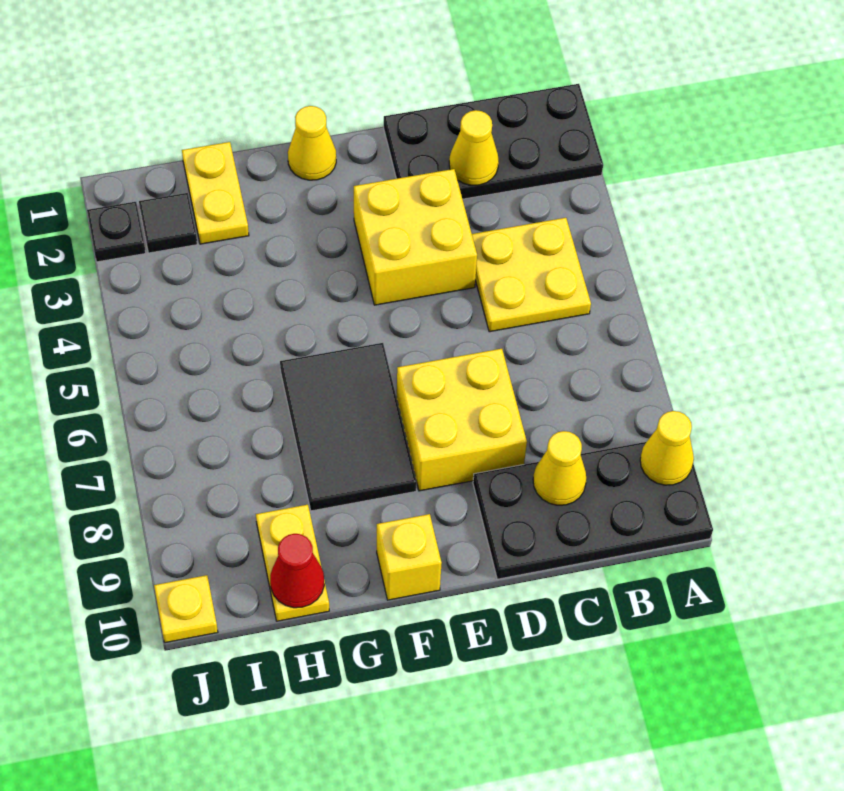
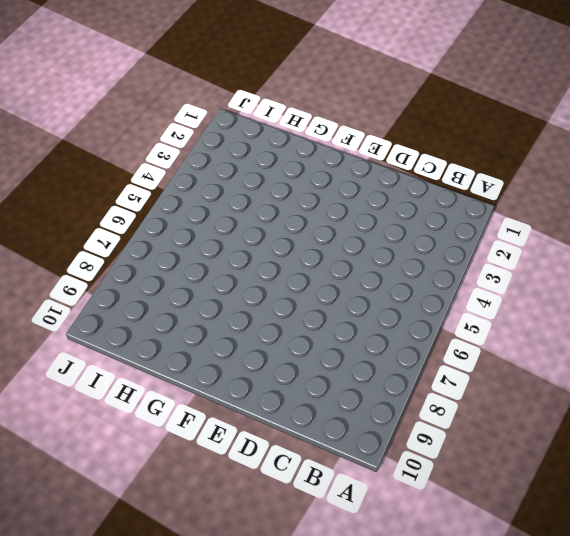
none -> black plate A1:D2 level 1
none -> black plate A9:D10 level 1
none -> yellow plate B4:C5 level 1

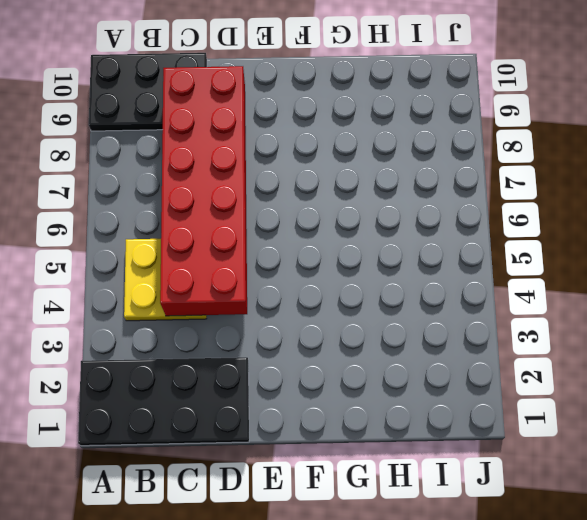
black plate A9:C10 level 1 -> black plate A9:D10 level 1
red brick C4:D9 level 2 -> yellow cone C9 level 2
none -> yellow brick D3:E4 level 1
none -> yellow brick D7:E8 level 1
none -> yellow cone F1 level 1

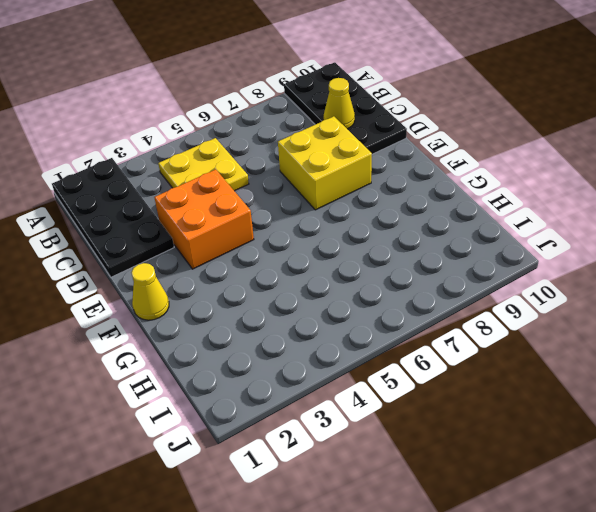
orange brick D3:E4 level 1 -> yellow brick D3:E4 level 1
none -> black tile F6:G8 level 1
none -> yellow brick F10 level 1
none -> yellow plate H1:H2 level 1

